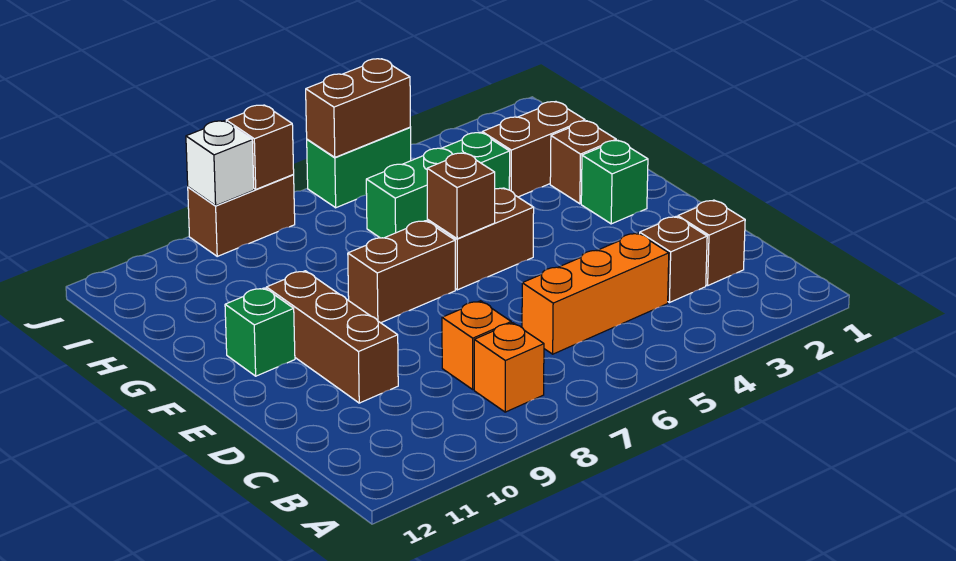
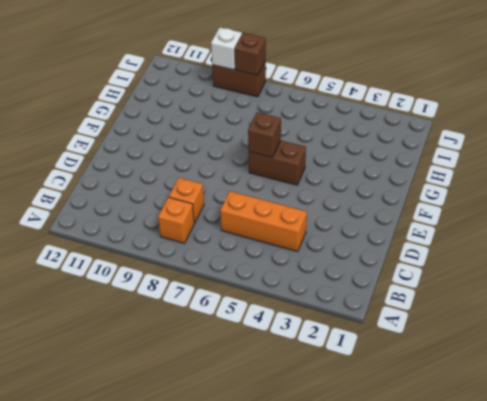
none -> brown brick C2 level 1
none -> brown brick C3 level 1
none -> brown brick D10:F10 level 1

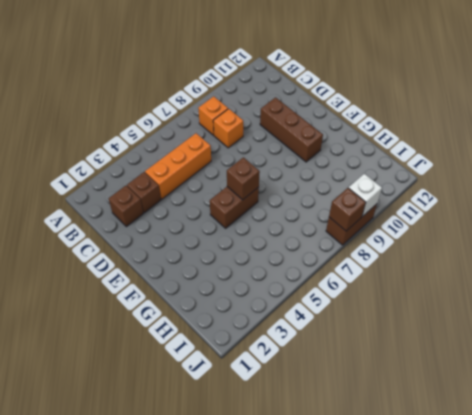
none -> green brick F2 level 1
none -> brown brick F7:F8 level 1
none -> green brick F11 level 1

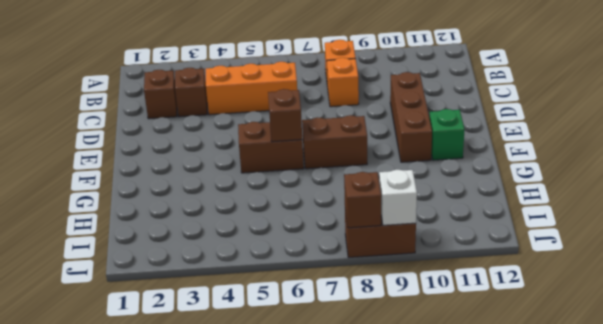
none -> green brick F2 level 1
none -> brown brick G2 level 1
none -> brown brick H2:H3 level 1

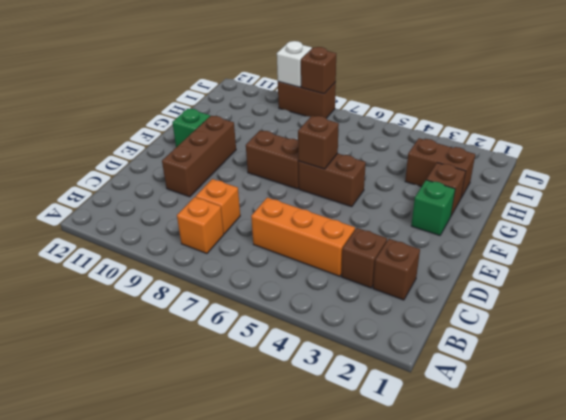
none -> green brick H4:H6 level 1
none -> green brick J5:J6 level 1
none -> brown brick J5:J6 level 2

